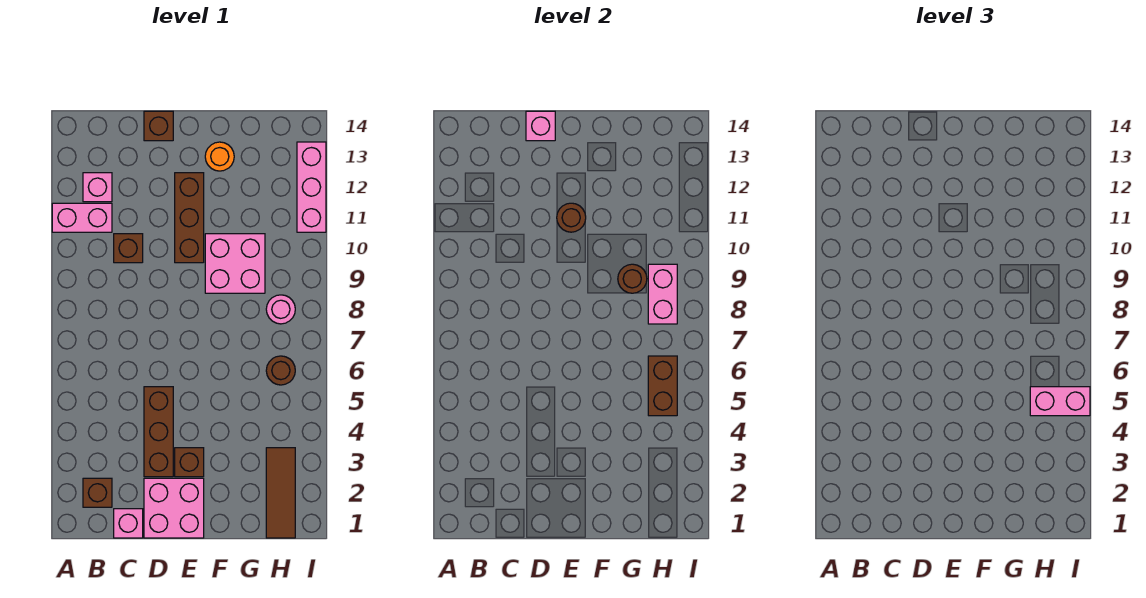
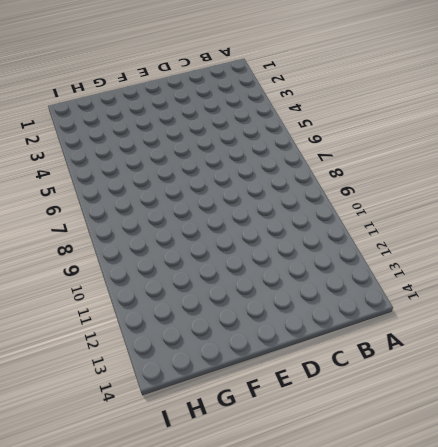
none -> pink brick A11:B11 level 1
none -> brown brick B2 level 1
none -> pink brick B12 level 1

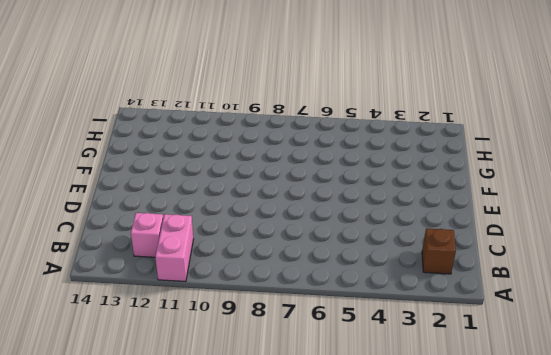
none -> pink brick C1 level 1
none -> brown brick C10 level 1
none -> pink brick D1:E2 level 1

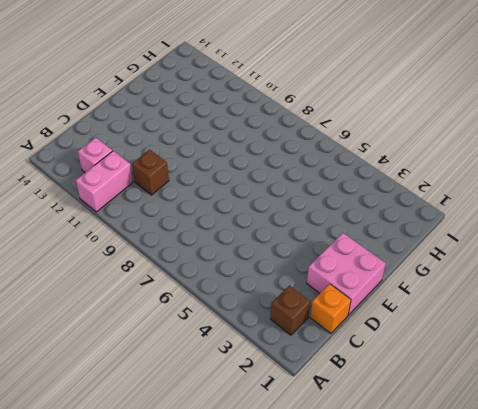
orange brick C1 level 1 -> pink brick C1 level 1
none -> brown brick D3:D5 level 1
none -> brown brick D14 level 1
none -> brown brick E3 level 1

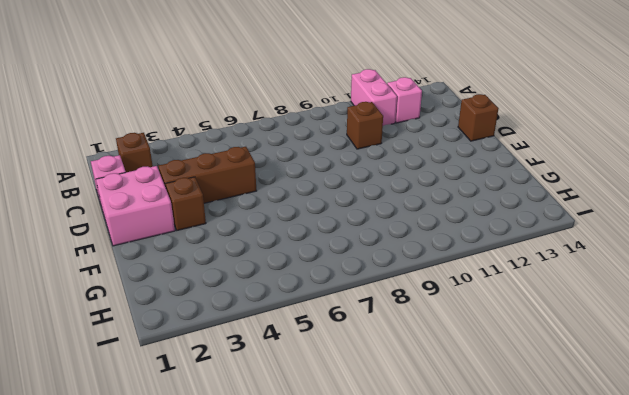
none -> brown brick E10:E12 level 1
none -> pink brick F9:G10 level 1
none -> orange round brick F13 level 1

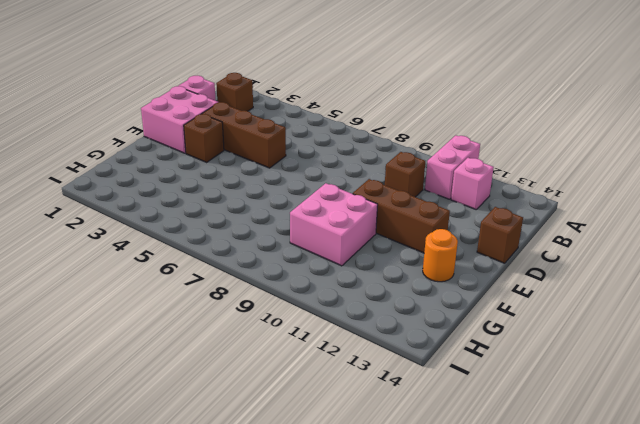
none -> brown tile H1:H3 level 1
none -> brown round brick H6 level 1
none -> pink round brick H8 level 1

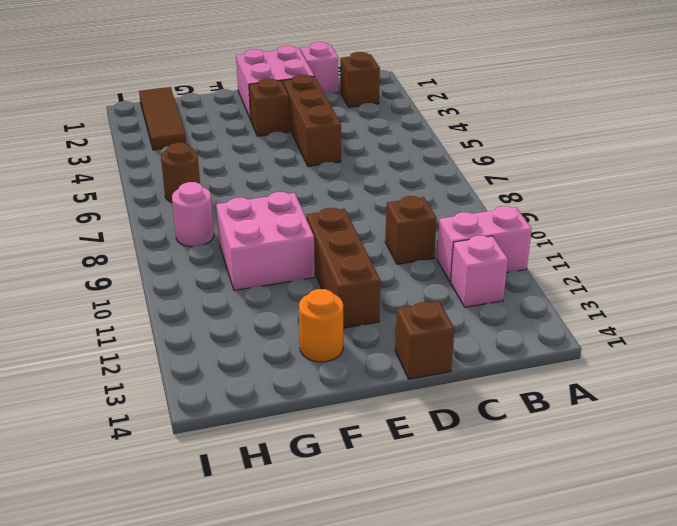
none -> pink brick I11:I13 level 1
none -> pink brick D14 level 2
none -> brown round brick E11 level 2

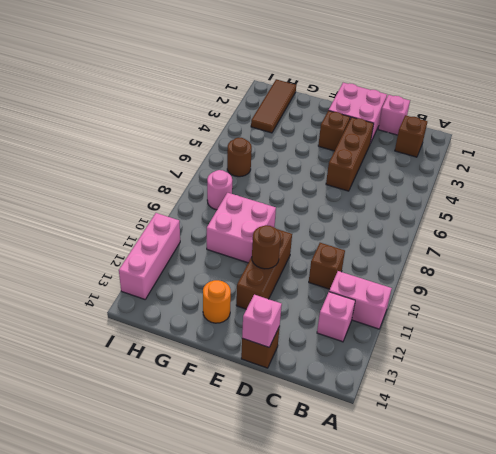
none -> brown round brick G9 level 2
none -> brown brick H5:H6 level 2
none -> pink brick H8:H9 level 2

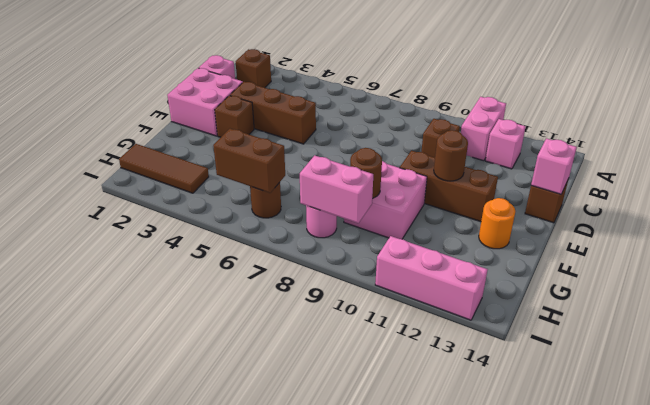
none -> pink brick H5:I5 level 3

